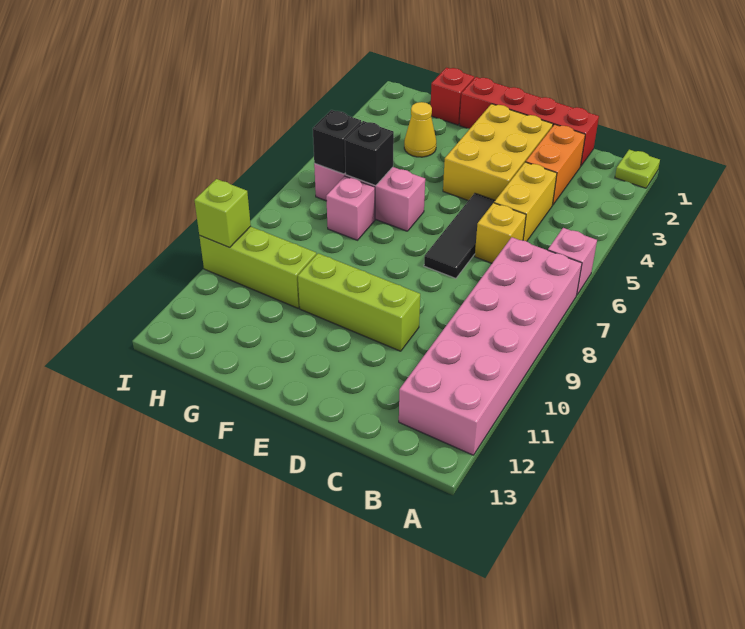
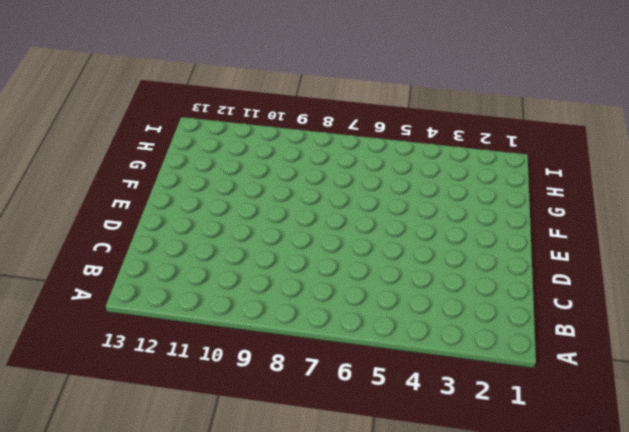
none -> lime plate A1 level 1
none -> pink brick A6 level 1
none -> pink brick A7:B12 level 1

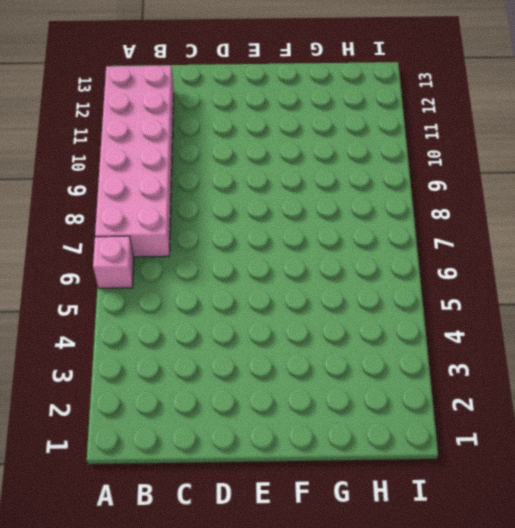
none -> lime plate A1 level 1
none -> red brick C1:F1 level 1
none -> orange brick C2:C3 level 1

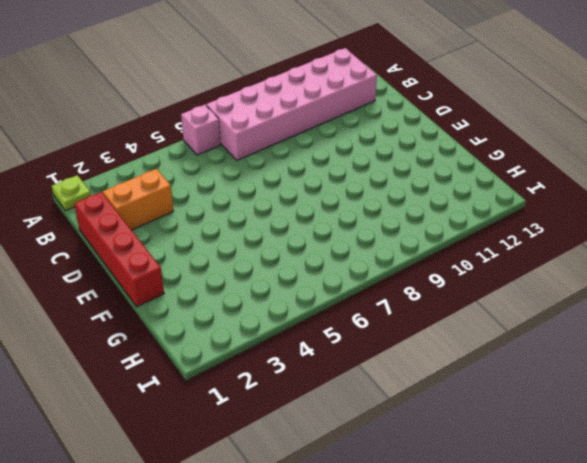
none -> yellow brick C4:C5 level 1
none -> yellow brick C6 level 1
none -> yellow brick D2:E4 level 1

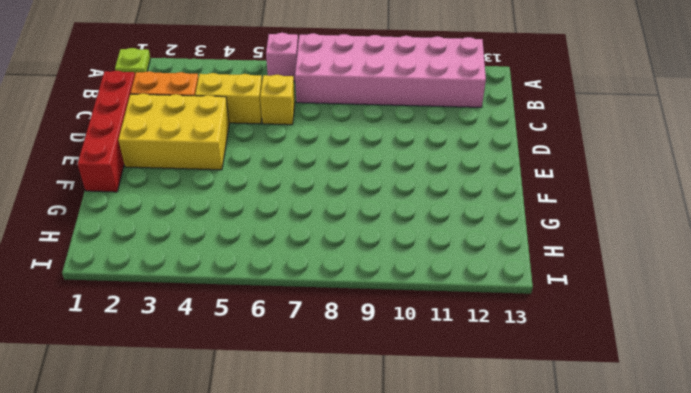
none -> black tile D5:D7 level 1
none -> lime brick D10:F10 level 1
none -> pink brick F6:H6 level 1

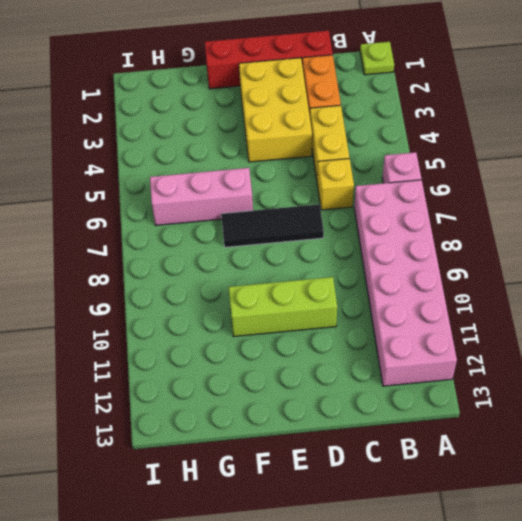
black tile D7:F7 level 1 -> black tile D5:D7 level 1
none -> red brick G1 level 1
none -> yellow cone G3 level 1
none -> pink brick G7 level 1

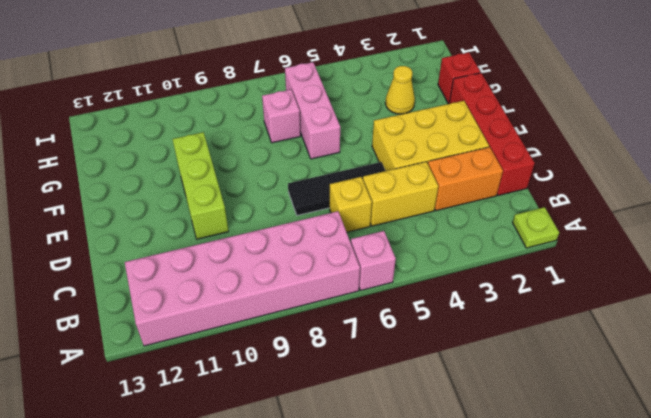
none -> lime brick G10:I10 level 1
none -> black brick G6 level 2
none -> black brick H6 level 2

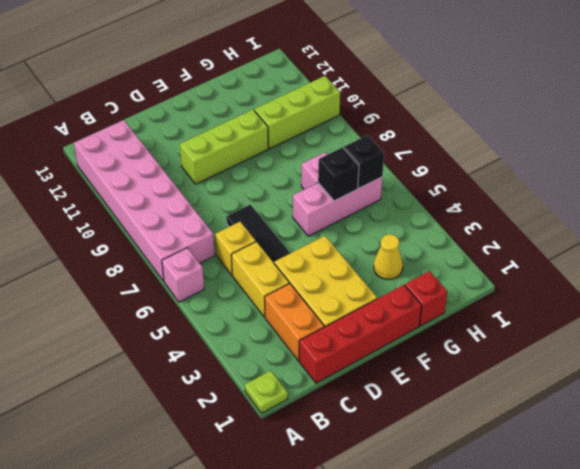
none -> lime brick I10 level 2

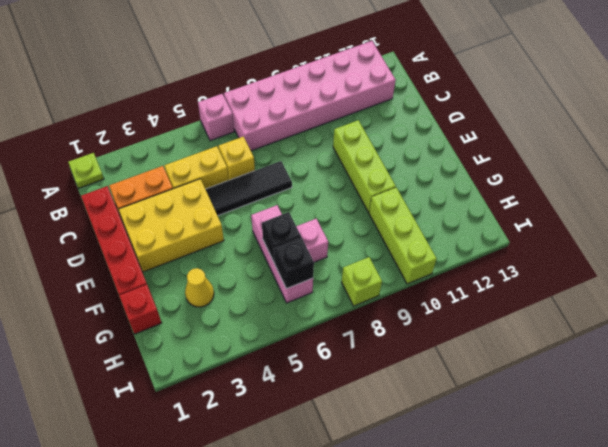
lime brick I8 level 1 -> lime brick I10 level 2

